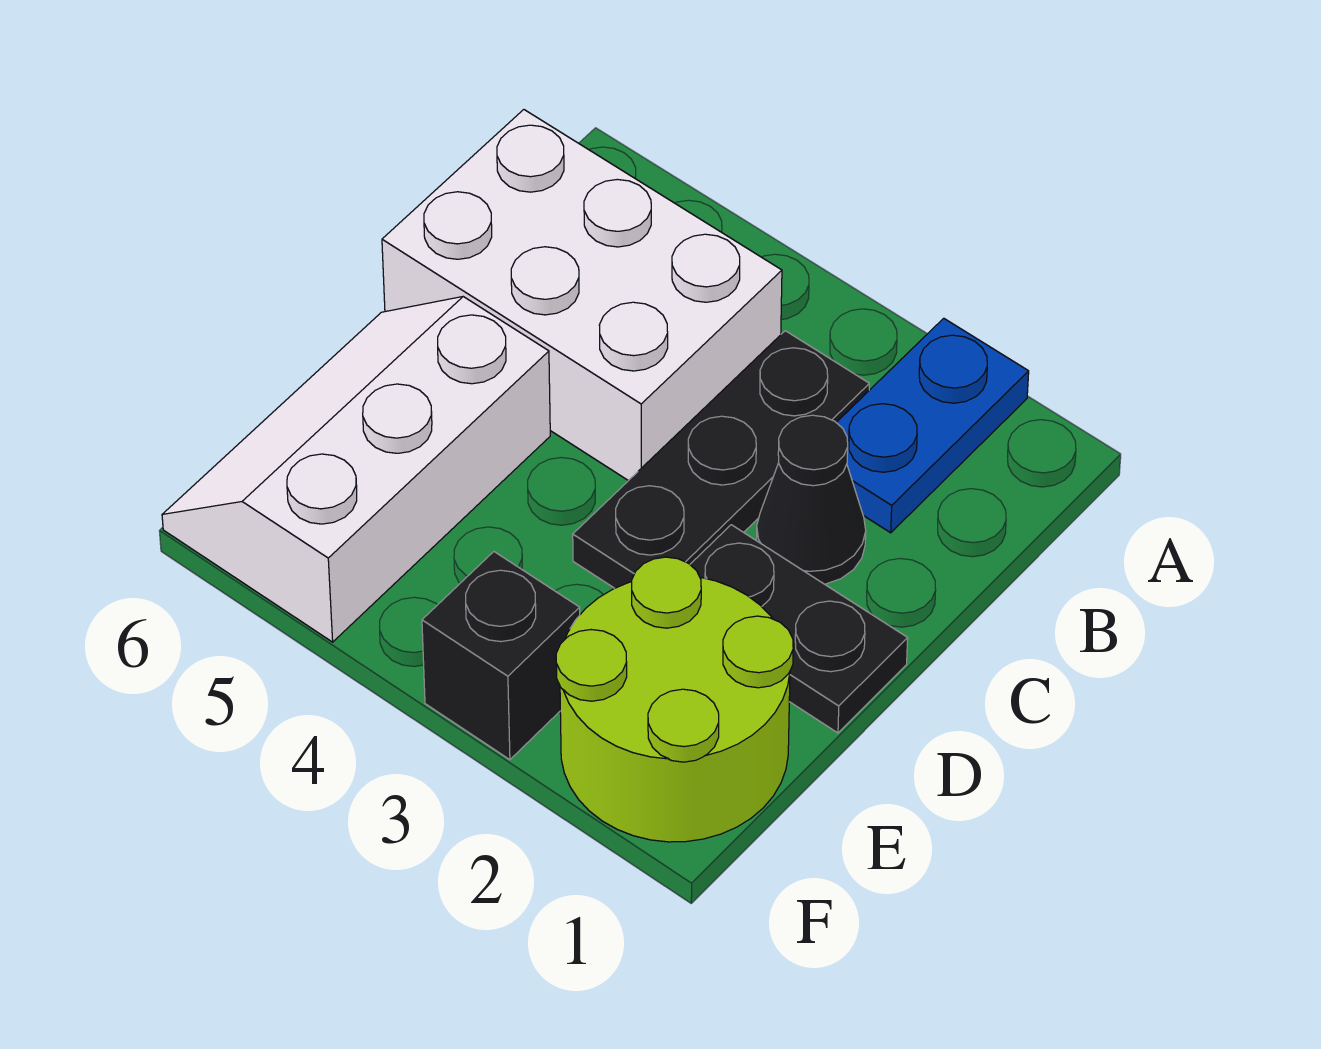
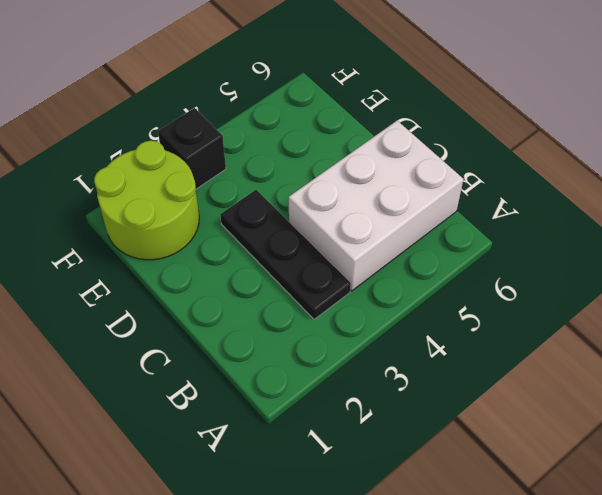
none -> blue plate A2:B2 level 1
none -> black cone C2 level 1

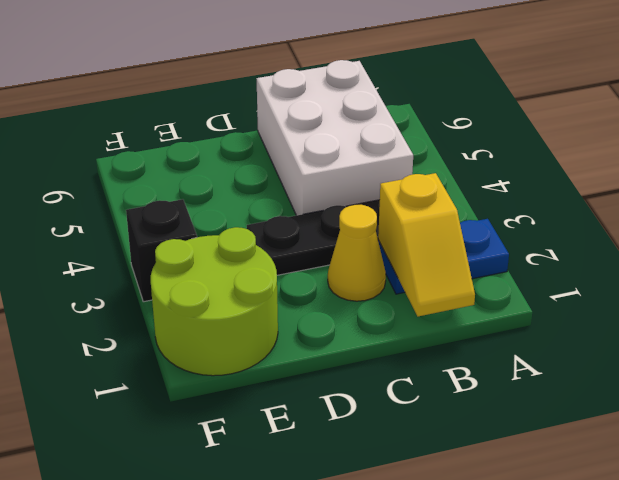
yellow slope B1:B2 level 2 top 2 -> none
yellow cone C2 level 1 -> black cone C2 level 1
none -> black plate D1:D2 level 1
none -> white slope D5:F6 level 1 top 5

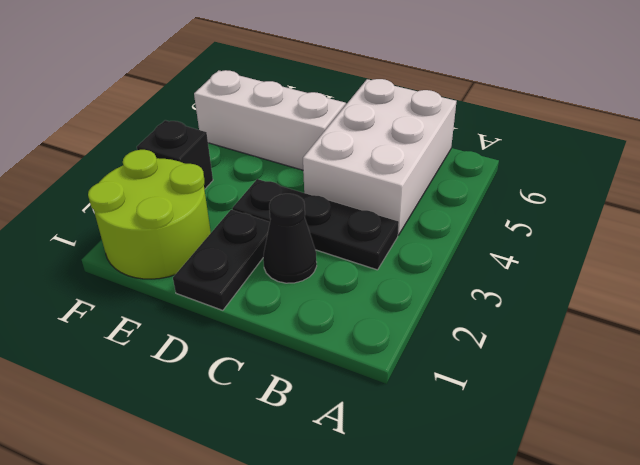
none -> blue plate A2:B2 level 1

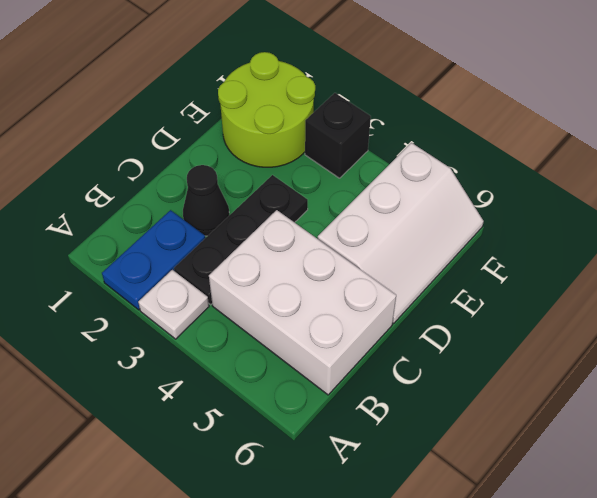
white plate A3 level 1 -> none
none -> black plate D1:D2 level 1

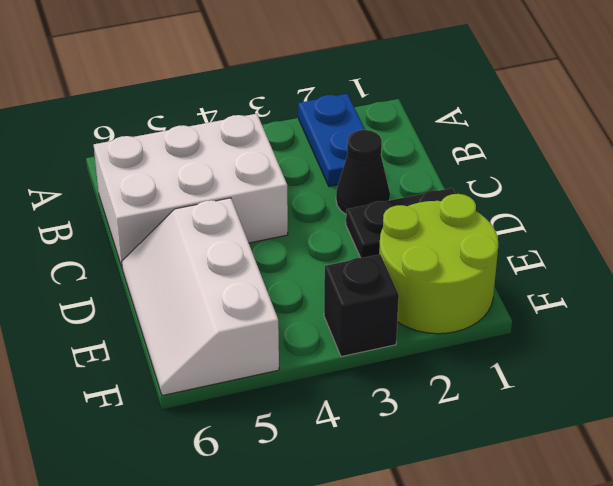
none -> black plate B3:D3 level 1

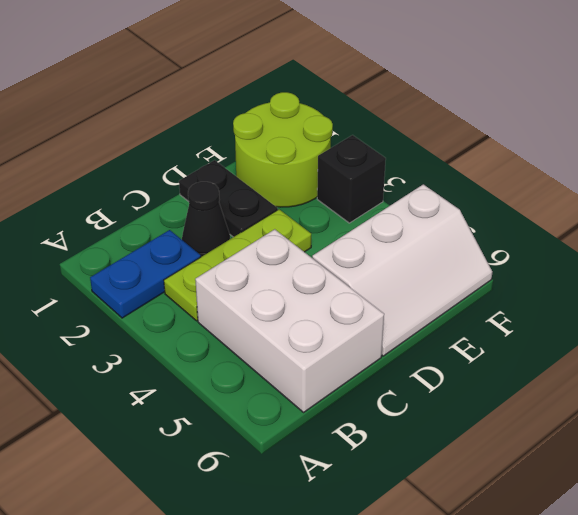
lime plate B3:D3 level 1 -> black plate B3:D3 level 1

